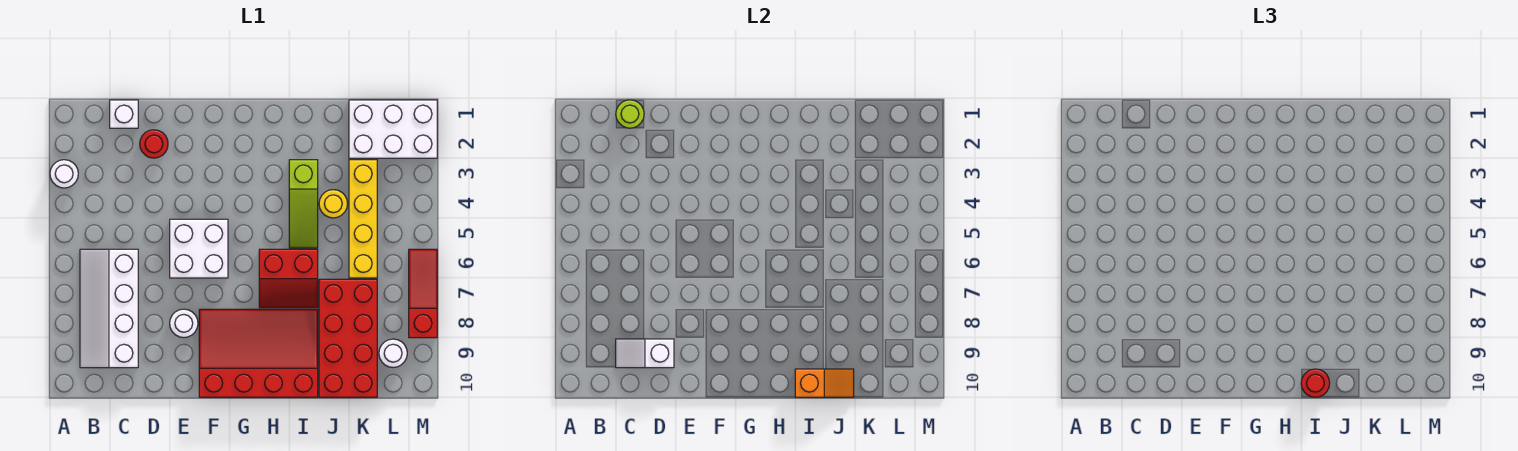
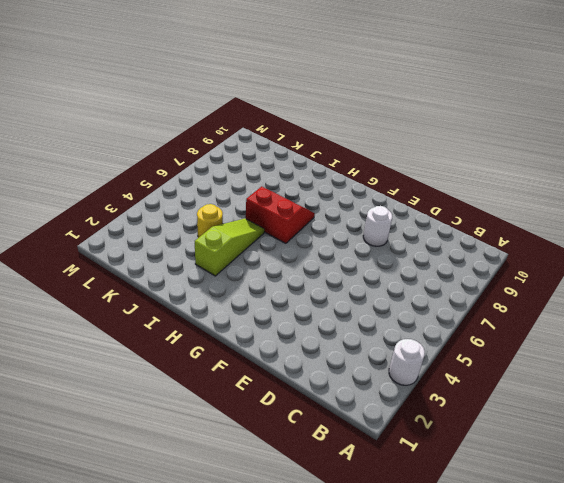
none -> white slope B6:C9 level 1 top C
none -> white brick C1 level 1
none -> red round brick D2 level 1

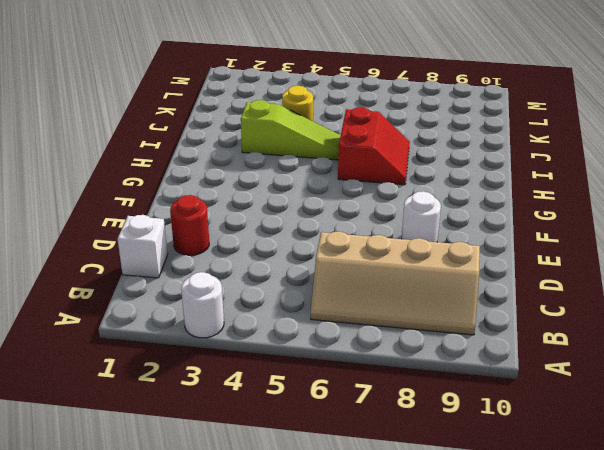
tan slope B6:C9 level 1 top C -> white slope B6:C9 level 1 top C
none -> white brick E5:F6 level 1
none -> red slope F8:I10 level 1 top 10
none -> red brick J7:K10 level 1

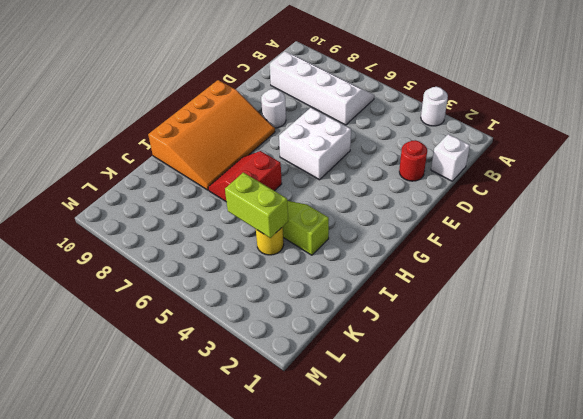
orange slope F8:I10 level 1 top 10 -> red slope F8:I10 level 1 top 10
lime brick J4:J5 level 2 -> none
none -> red brick J7:K10 level 1
none -> white brick K1:M2 level 1
none -> yellow brick K3:K6 level 1

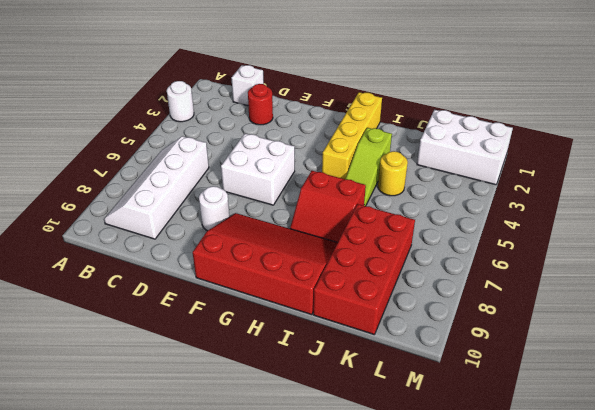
yellow brick H1:H4 level 1 -> yellow brick K3:K6 level 1
none -> white round brick L9 level 1
none -> red slope M6:M8 level 1 top 8
none -> lime round brick C1 level 2

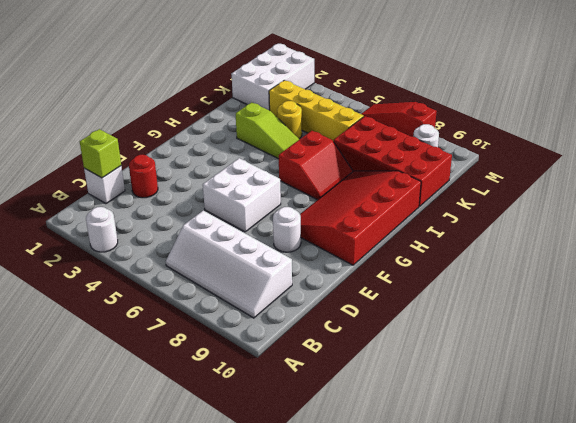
lime brick C1 level 2 -> lime round brick C1 level 2
none -> white slope C9:D9 level 2 top D
none -> orange slope I10:J10 level 2 top I
none -> red round brick I10 level 3

